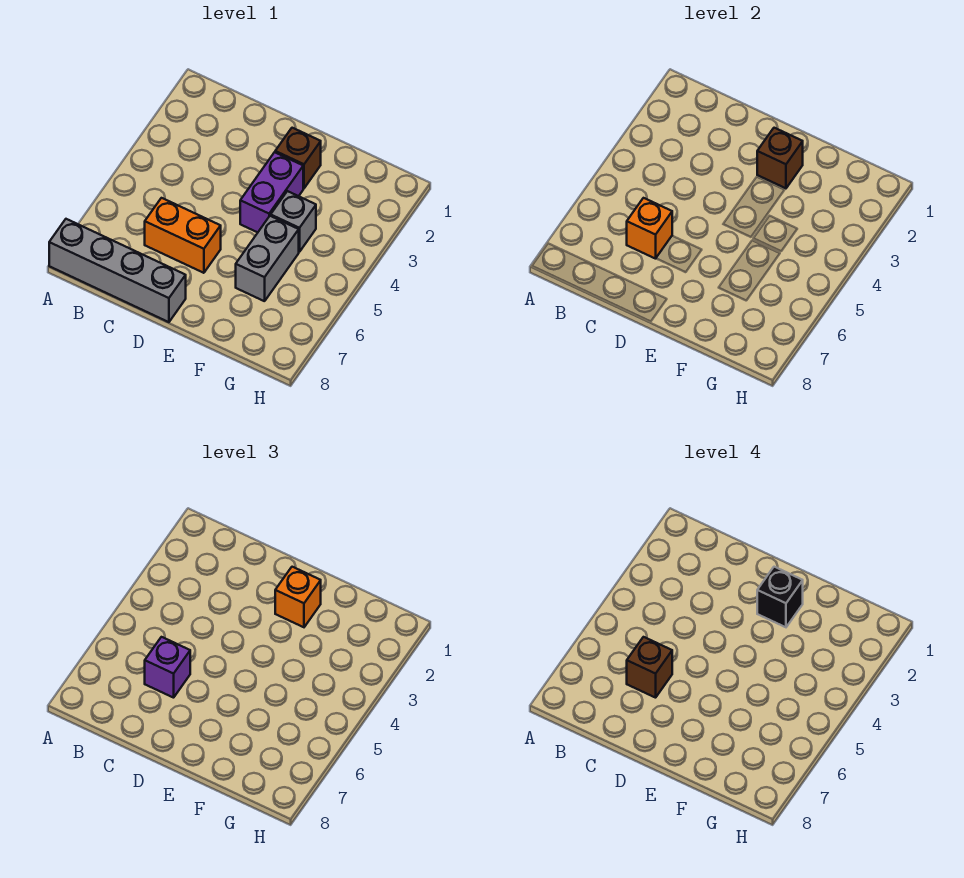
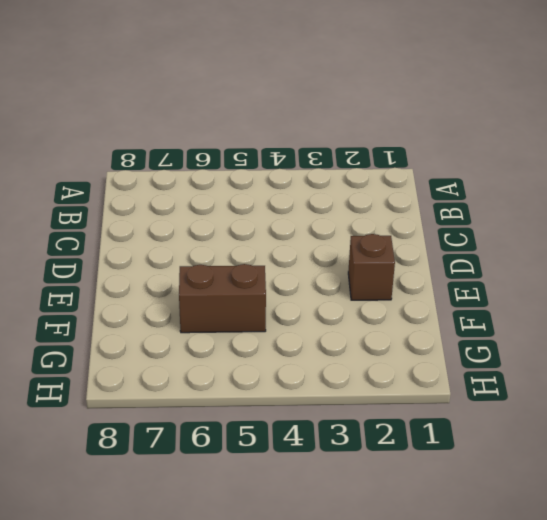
brown brick F5:F6 level 1 -> grey brick F5:F6 level 1
none -> grey brick A8:D8 level 1
none -> orange brick C6:D6 level 1
none -> purple brick E3:E4 level 1

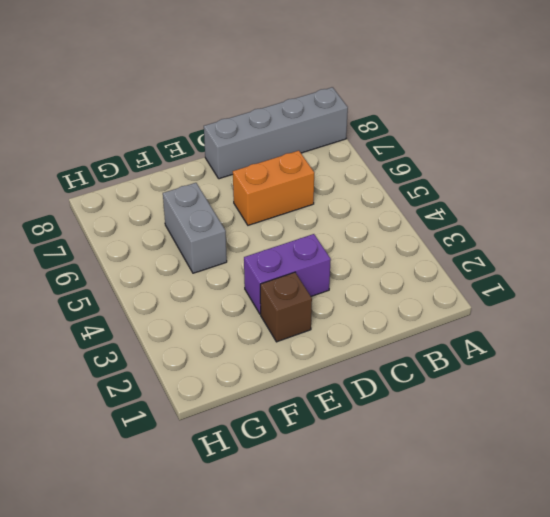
purple brick D3:E3 level 1 -> purple brick E3:E4 level 1
none -> grey brick F4 level 1
none -> orange brick C6 level 2
none -> brown brick E2 level 2

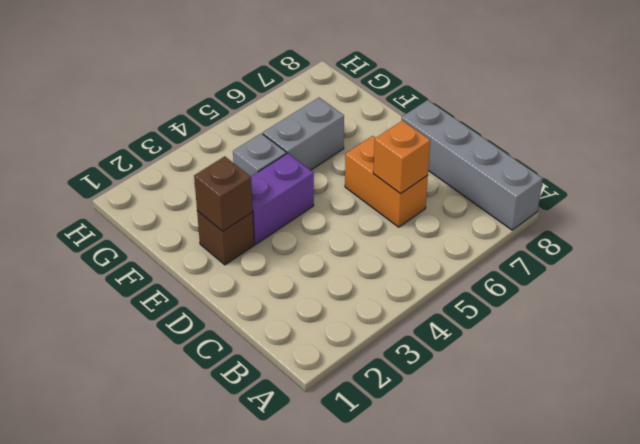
none -> purple brick C6 level 3
none -> orange brick E2 level 3
none -> brown brick C6 level 4

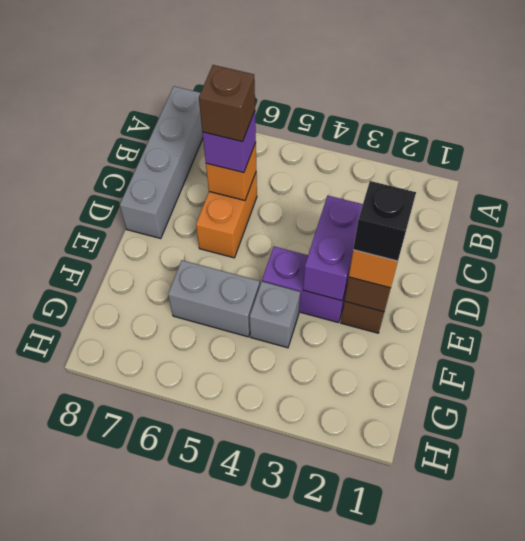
purple brick D3:E3 level 2 -> none

